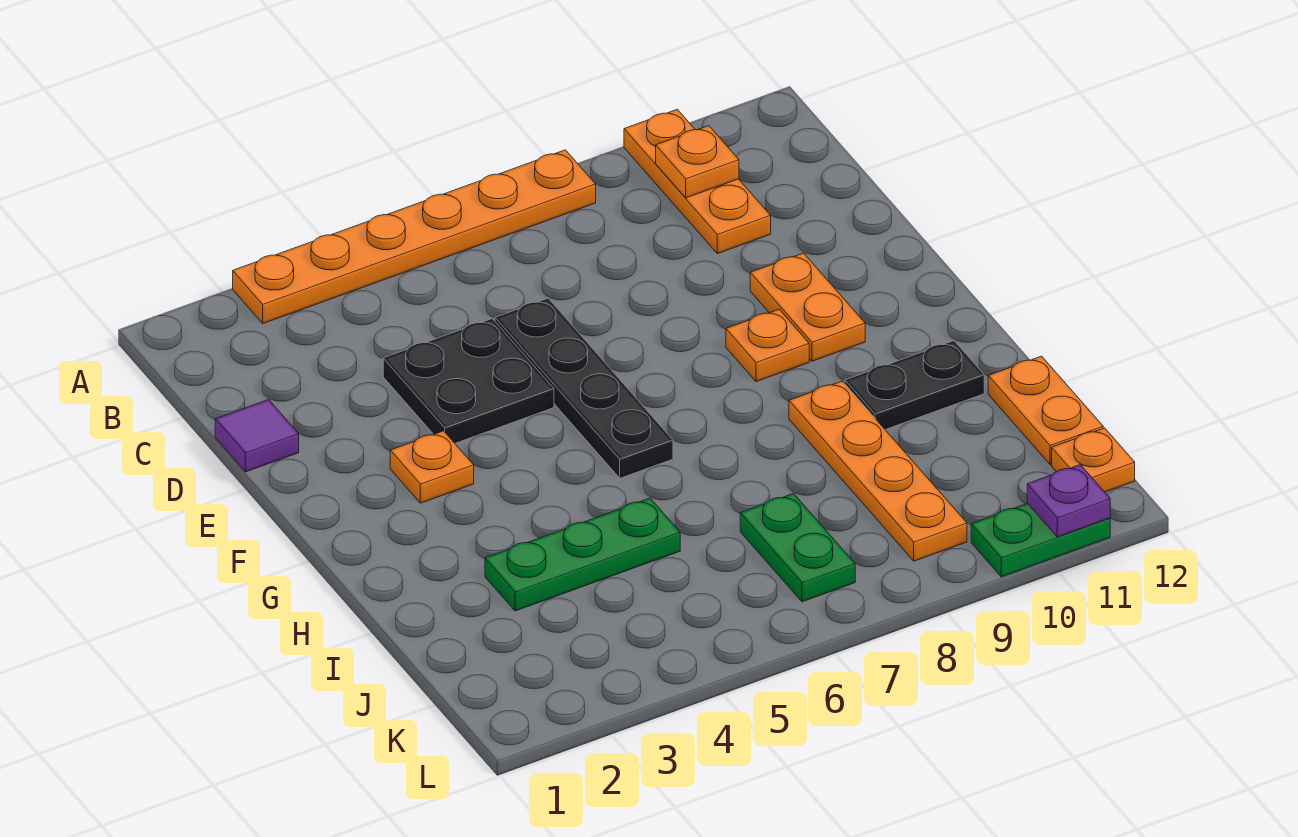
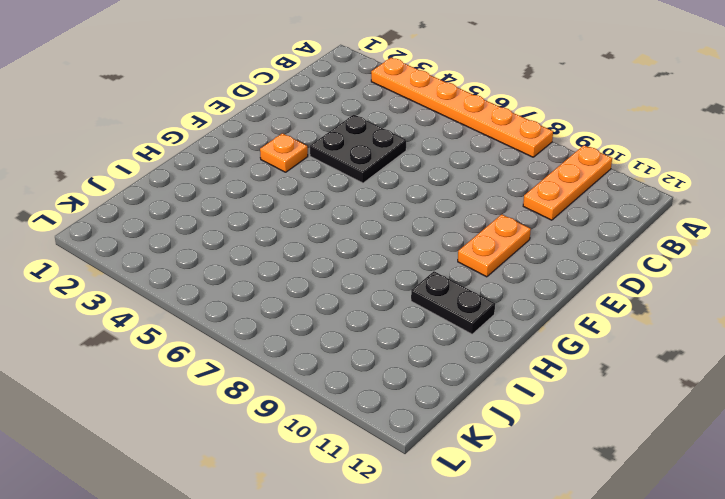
none -> purple tile D1 level 1
none -> black plate D6:G6 level 1
none -> orange plate F9 level 1

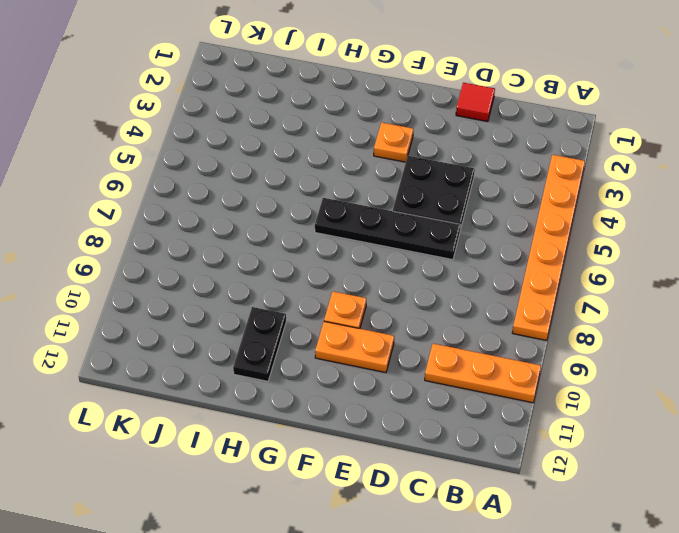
red tile D1 level 1 -> purple tile D1 level 1
none -> orange plate H9:K9 level 1
none -> green plate I3:I5 level 1
none -> orange plate I12:J12 level 1

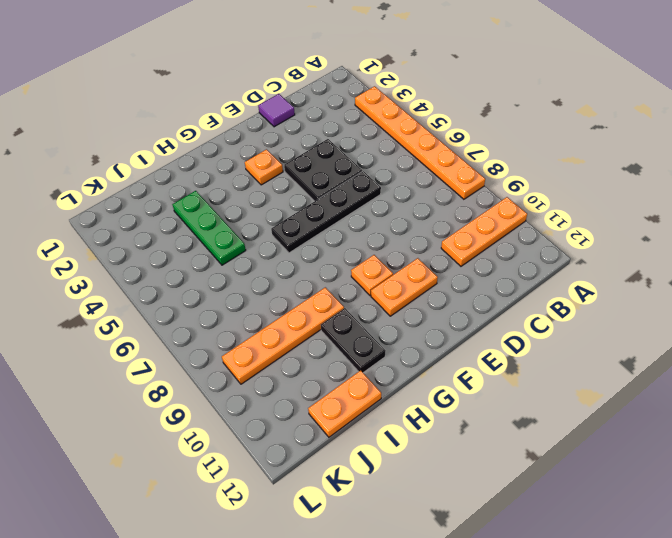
none -> green plate J7:K7 level 1
none -> orange plate K12 level 1
none -> green plate L10:L11 level 1

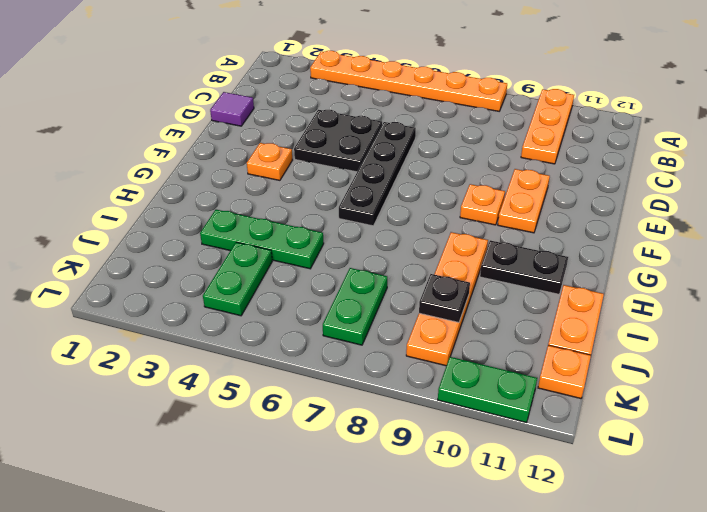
green plate J4:K4 level 1 -> none
black plate J9 level 2 -> none
none -> orange plate B10 level 2
none -> purple plate L11 level 2

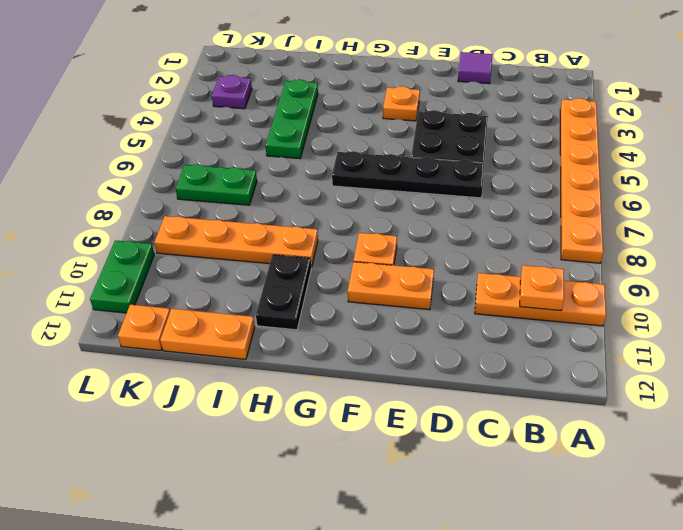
purple plate K3 level 1 -> purple plate L11 level 2

